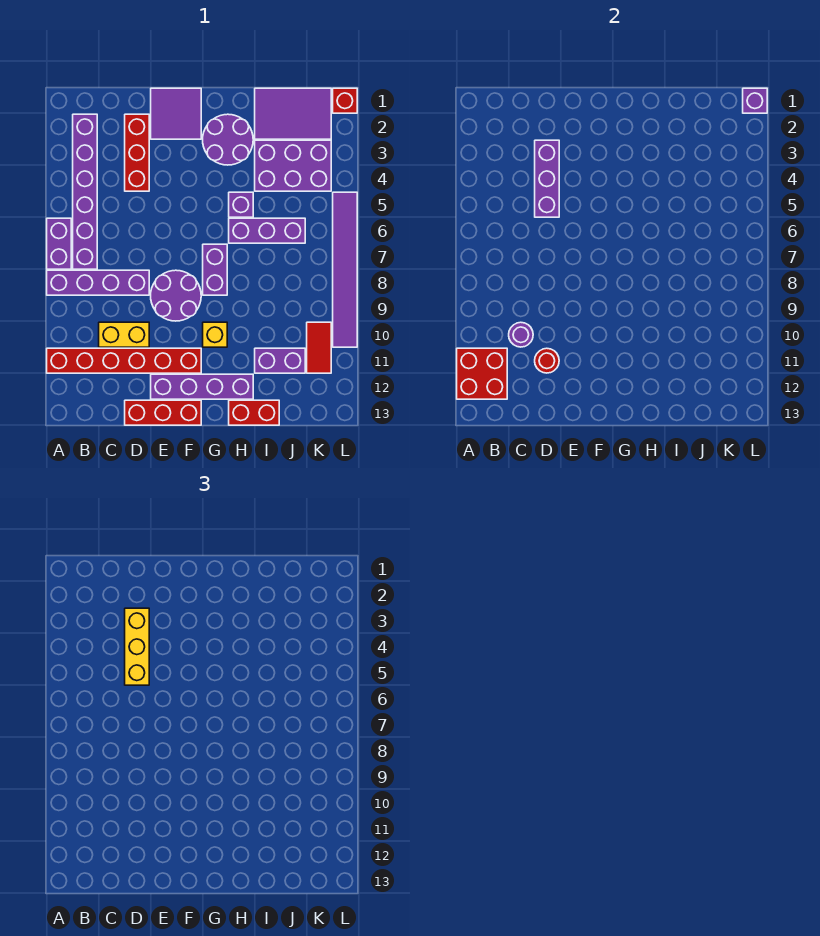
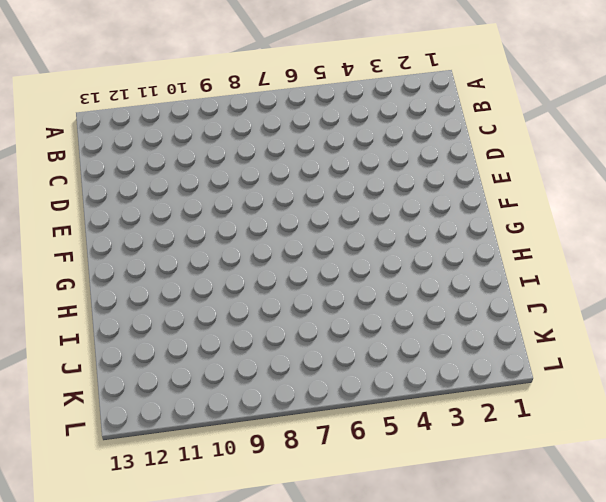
none -> purple brick A6:A7 level 1
none -> purple brick A8:D8 level 1
none -> red brick A11:F11 level 1

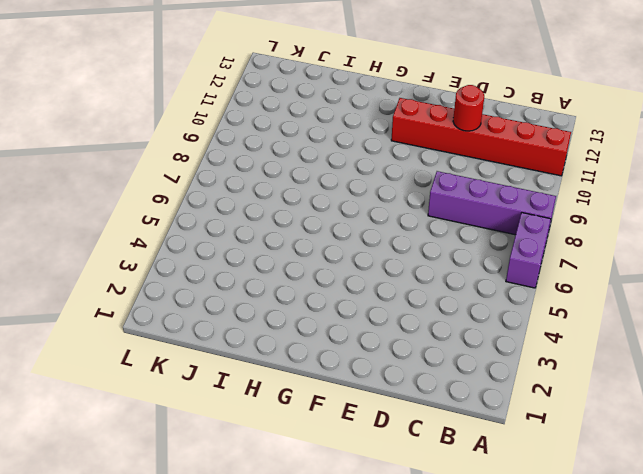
none -> purple brick B2:B7 level 1
none -> yellow brick C10:D10 level 1
none -> red brick D2:D4 level 1

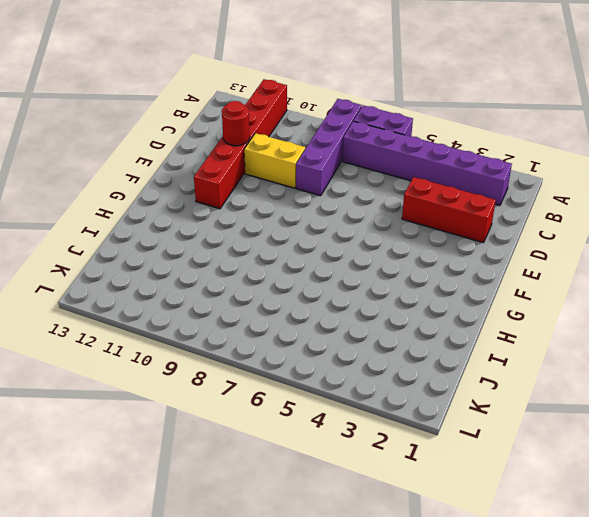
yellow brick D9:D10 level 1 -> yellow brick C10:D10 level 1
none -> red brick D13:F13 level 1
none -> purple tile E1:F2 level 1
none -> purple round brick E8:F9 level 1

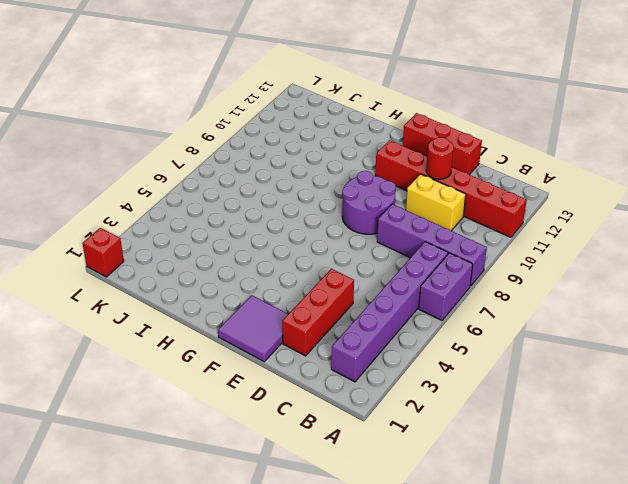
none -> purple brick E12:H12 level 1
none -> purple round brick G2:H3 level 1
none -> purple brick G7:G8 level 1

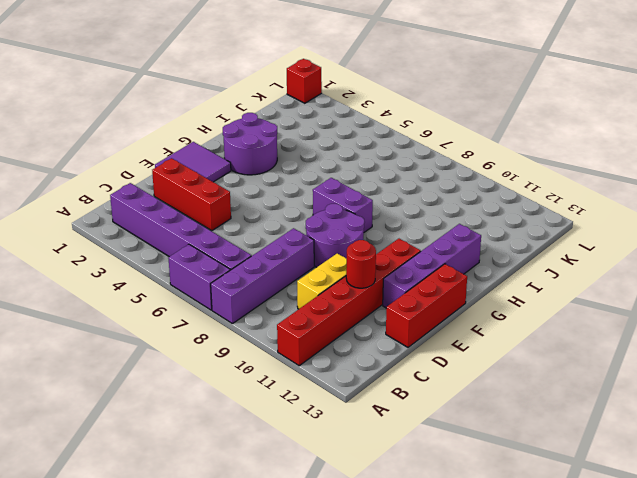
none -> yellow brick G10 level 1
none -> purple brick H5 level 1
none -> purple brick H6:J6 level 1

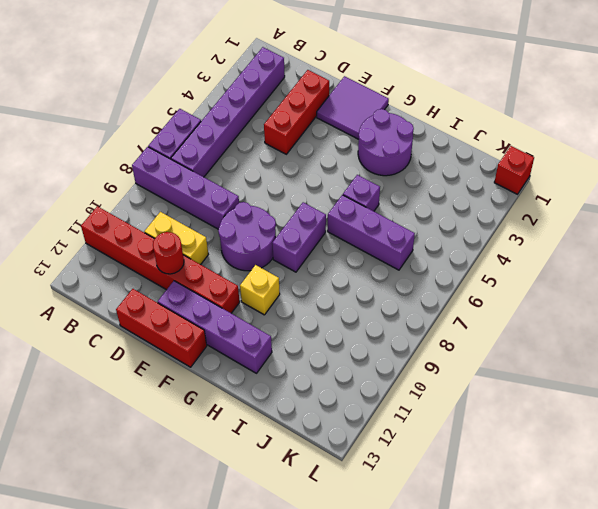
none -> red brick H13:I13 level 1
none -> purple tile I1:K2 level 1
none -> purple brick I3:K4 level 1

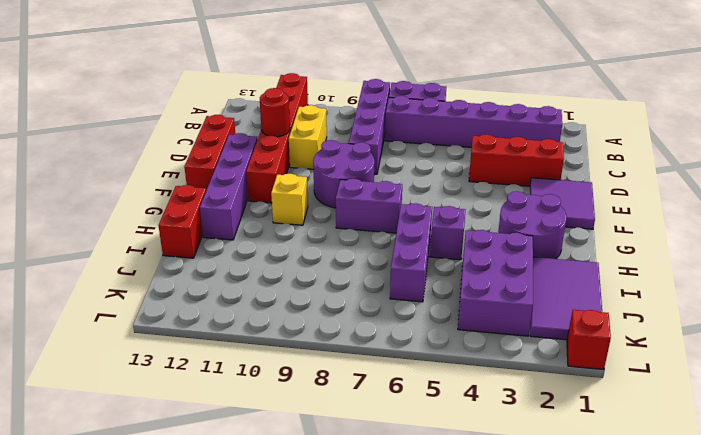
none -> purple brick I11:J11 level 1
none -> red tile K10:K11 level 1
none -> purple tile L5:L10 level 1

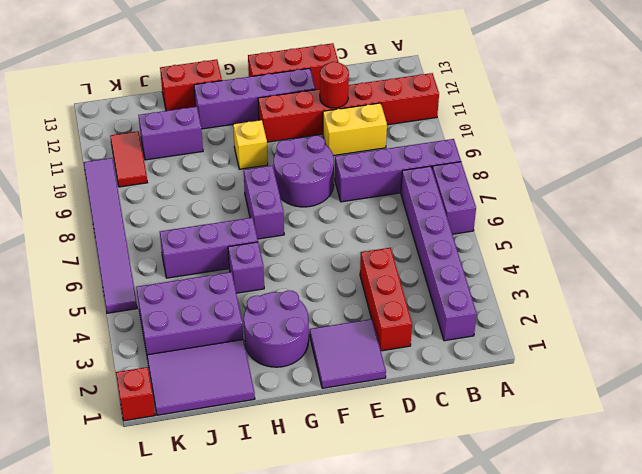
none -> red brick A11:B12 level 2
none -> purple round brick C10 level 2
none -> purple brick D3:D5 level 2

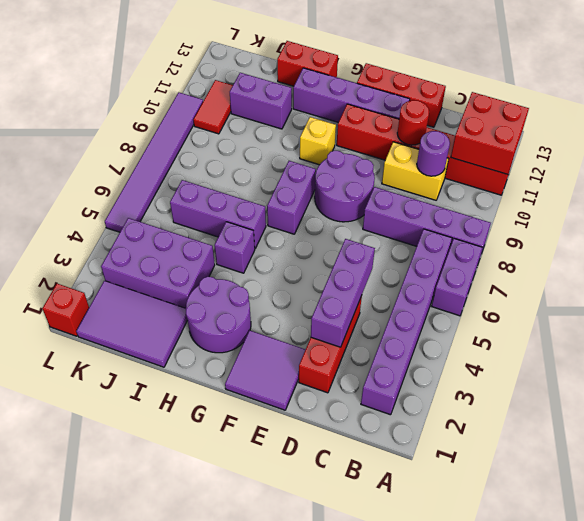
none -> purple brick L1 level 2
none -> yellow brick D3:D5 level 3

